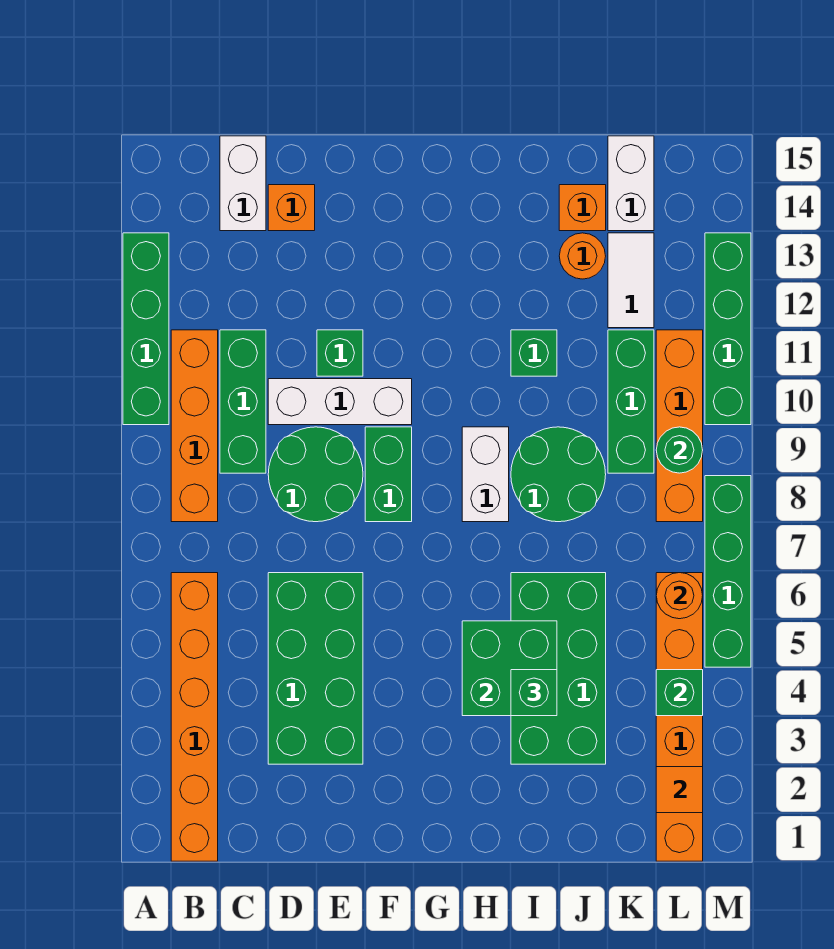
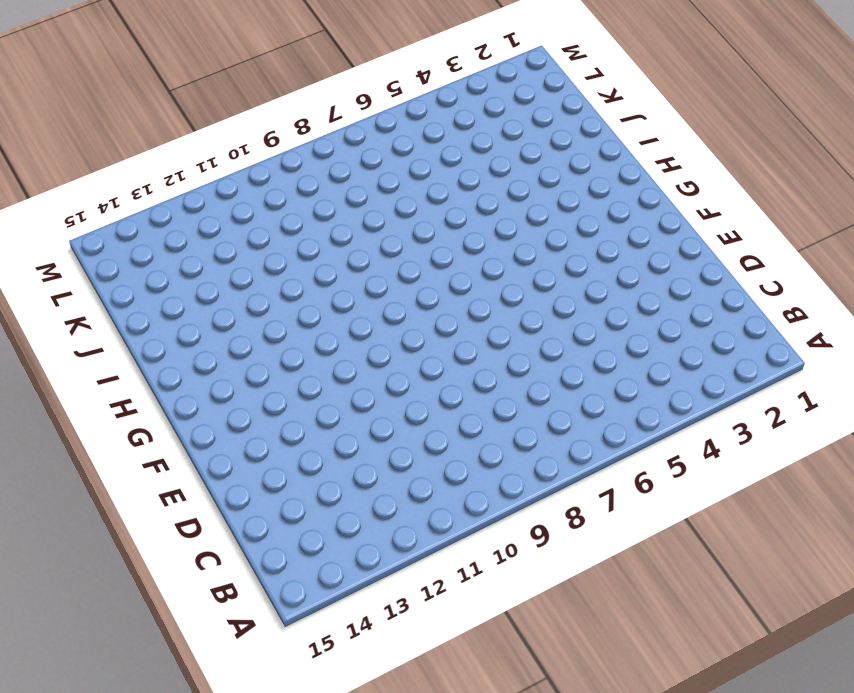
none -> green brick A10:A13 level 1
none -> orange brick B1:B6 level 1
none -> orange brick B8:B11 level 1
none -> green brick C9:C11 level 1

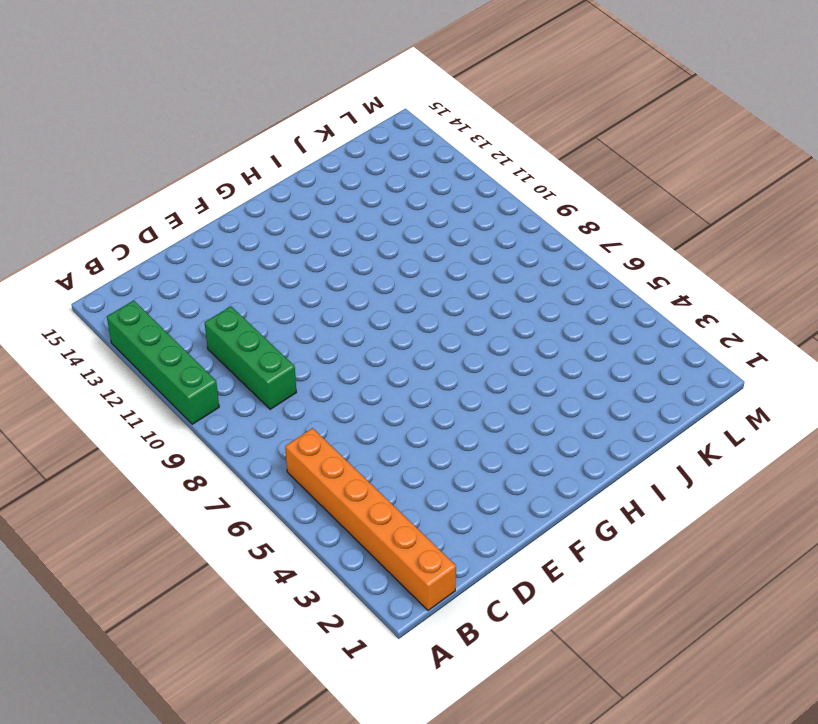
none -> orange brick B8:B11 level 1
none -> white brick C14:C15 level 1
none -> green brick D3:E6 level 1
none -> green round brick D8:E9 level 1

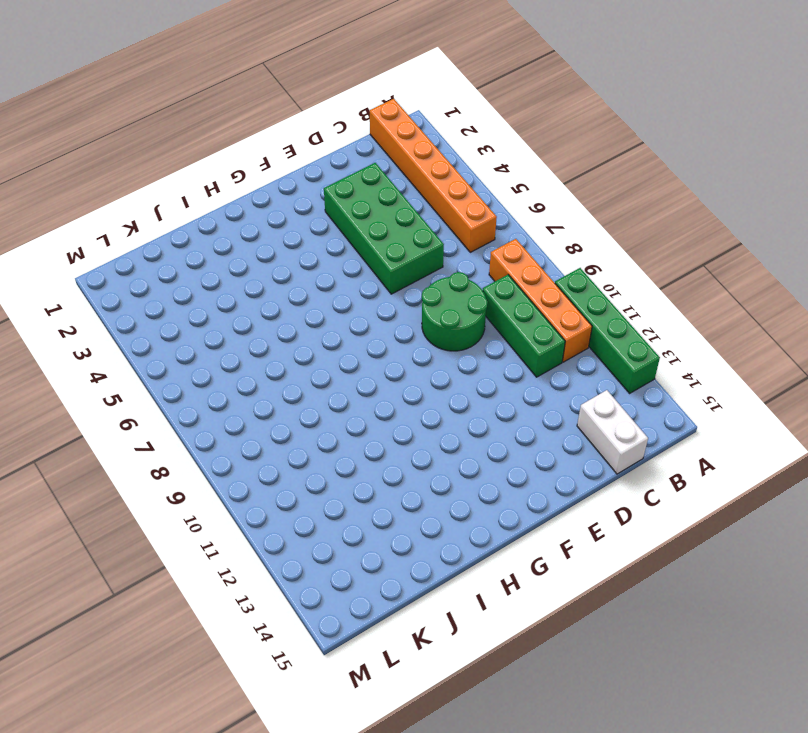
none -> white brick D10:F10 level 1
none -> orange brick D14 level 1
none -> green brick E11 level 1
none -> green brick F8:F9 level 1

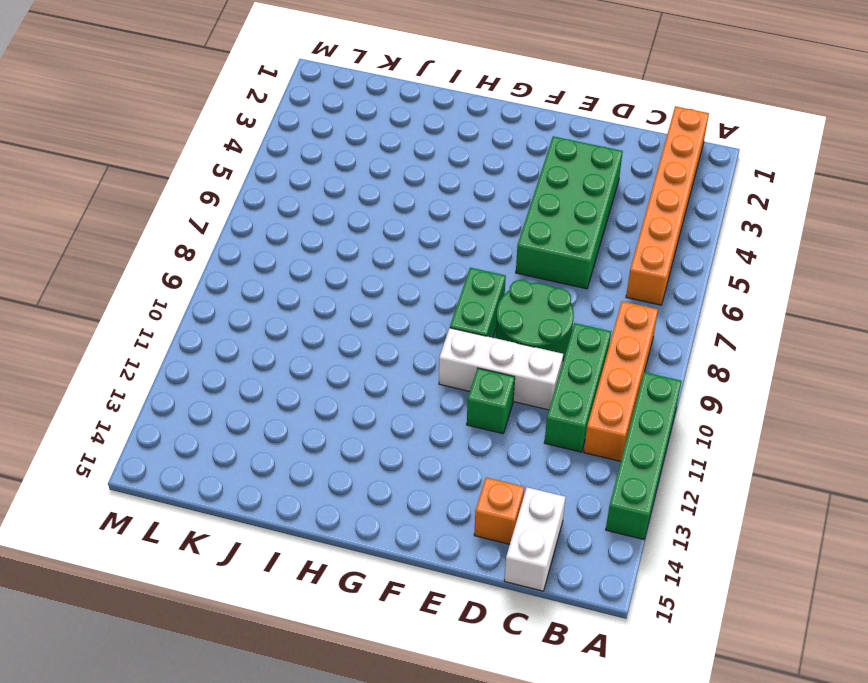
none -> white brick H8:H9 level 1
none -> green brick I3:J6 level 1
none -> green round brick I8:J9 level 1
none -> green brick I11 level 1

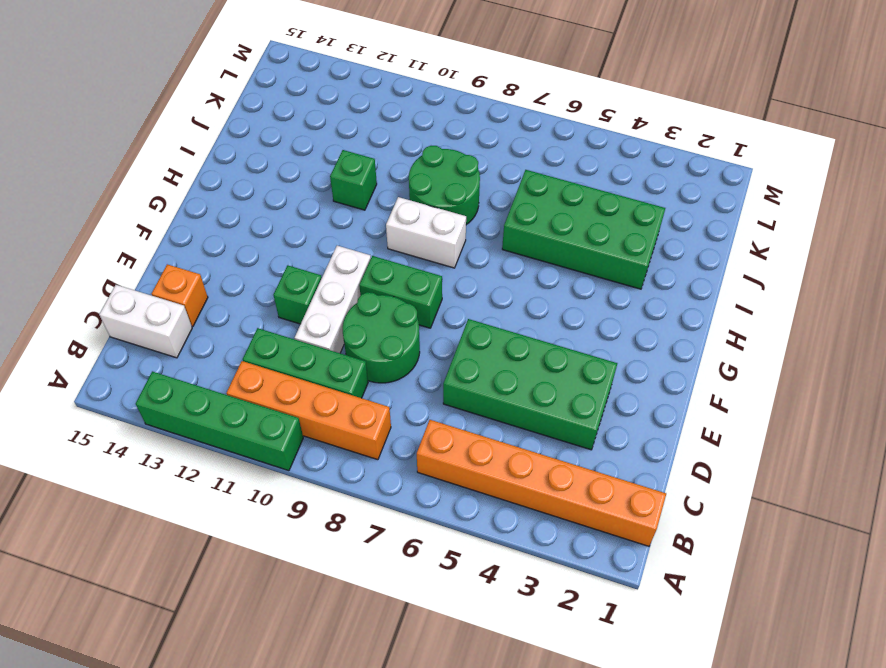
none -> orange round brick J13 level 1
none -> orange brick J14 level 1
none -> green brick K9:K11 level 1
none -> white tile K12:K13 level 1

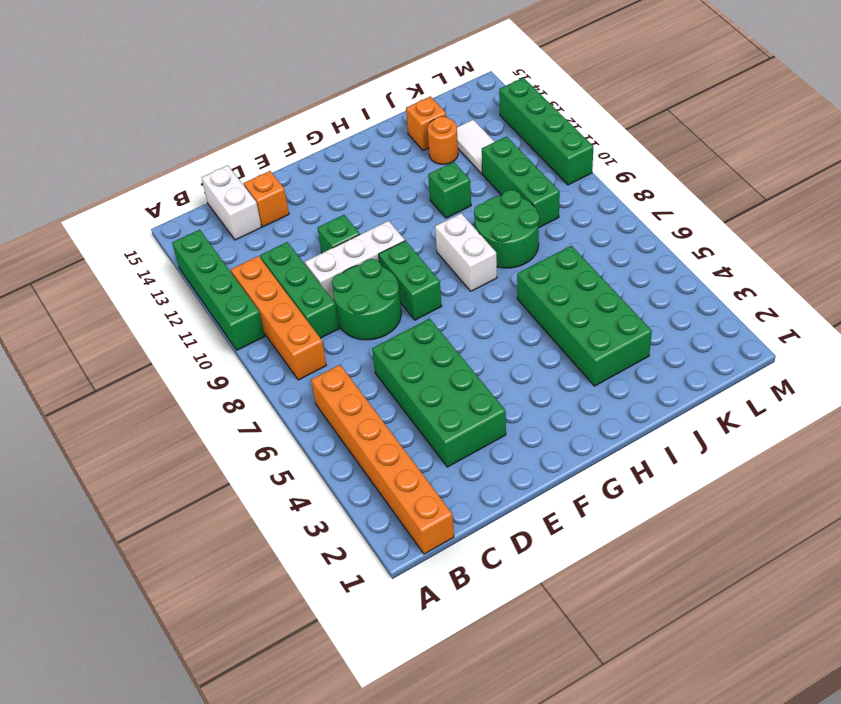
none -> white brick K14:K15 level 1
none -> orange brick L1:L6 level 1
none -> orange brick L8:L11 level 1
none -> green brick M5:M8 level 1

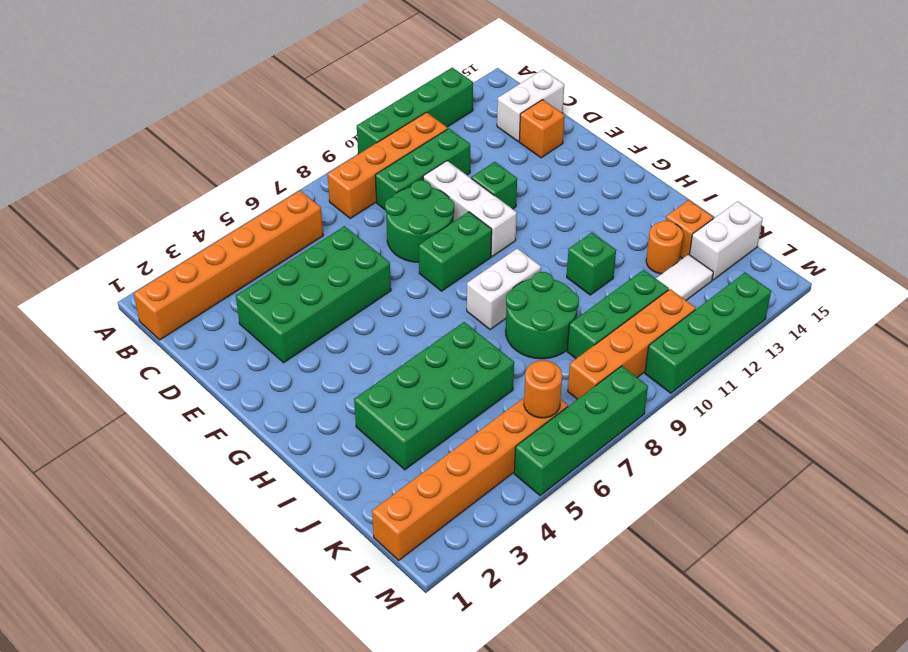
none -> green brick H4:I5 level 2
none -> orange tile L2 level 2
none -> green brick L4 level 2
none -> green round brick L9 level 2

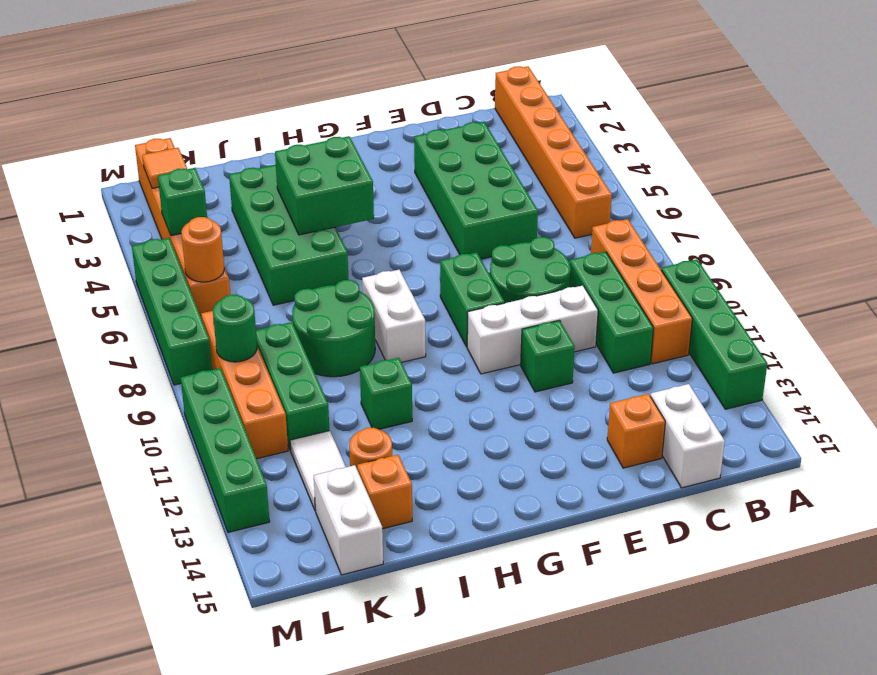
none -> green brick I4 level 3

